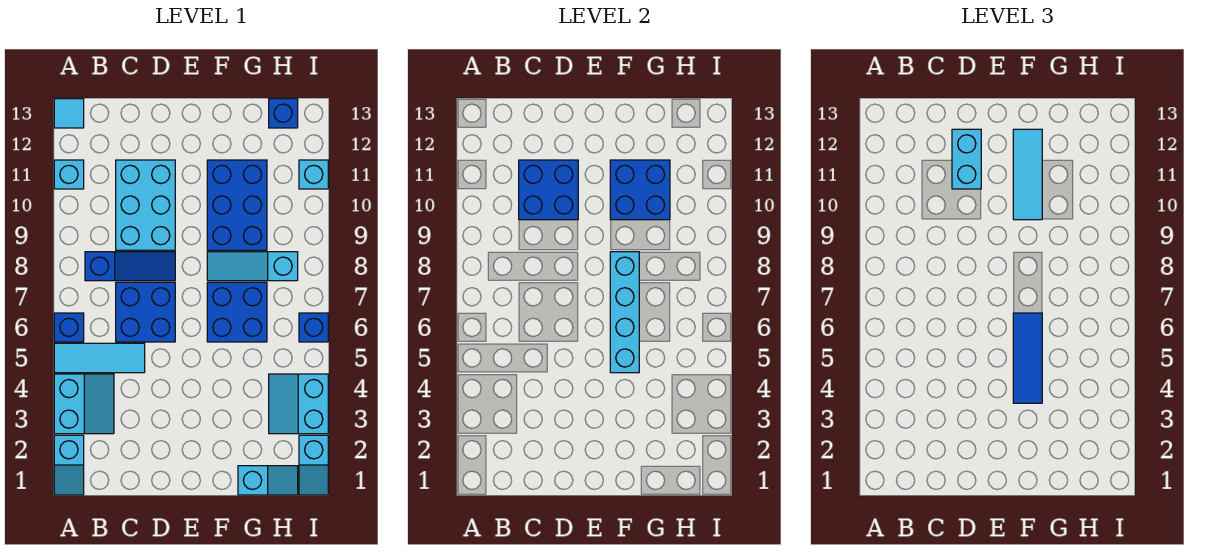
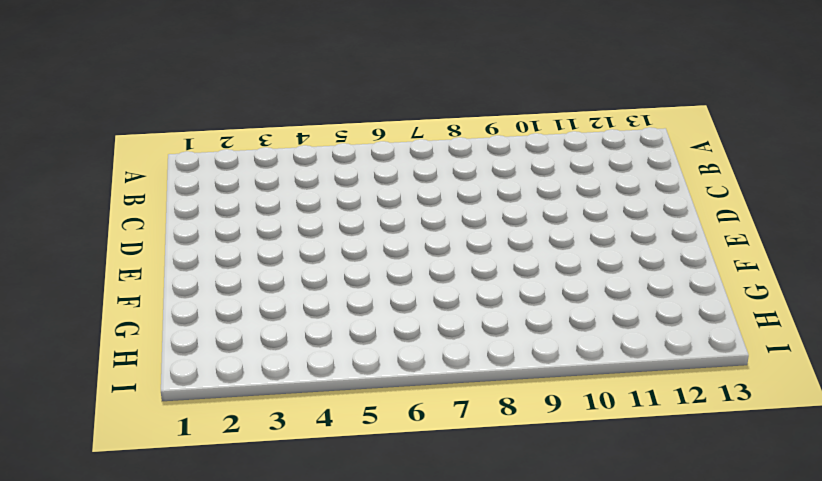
none -> cyan slope A1:A2 level 1 top 2
none -> cyan slope A3:B4 level 1 top A
none -> cyan tile A5:C5 level 1

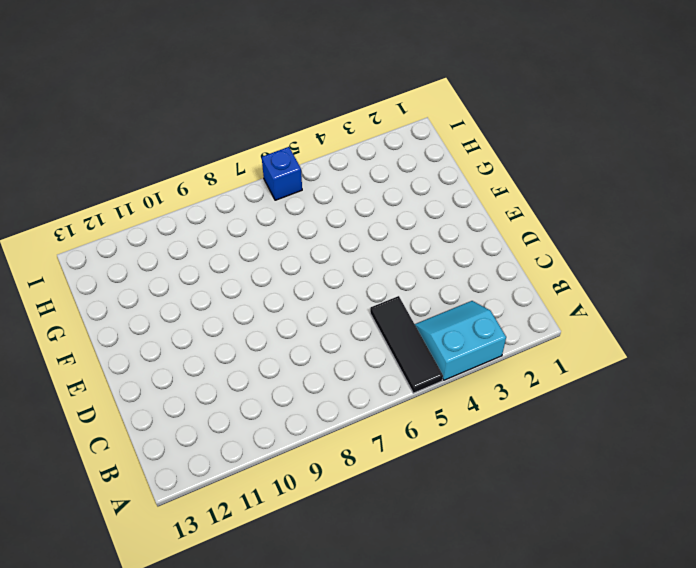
black tile A5:C5 level 1 -> cyan tile A5:C5 level 1
none -> cyan slope A1:A2 level 1 top 2
none -> blue brick A6 level 1
none -> cyan brick A11 level 1

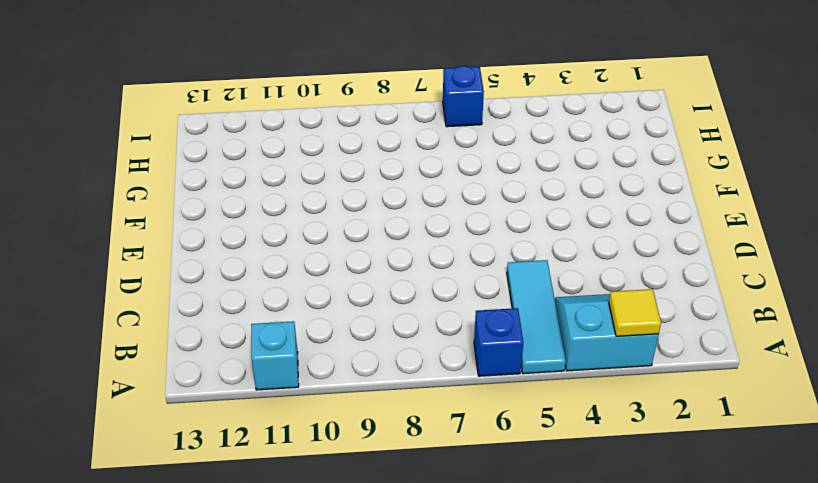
yellow tile A3 level 2 -> none
none -> cyan slope A1:A2 level 1 top 2
none -> cyan tile A13 level 1
none -> blue slope B8:D8 level 1 top B

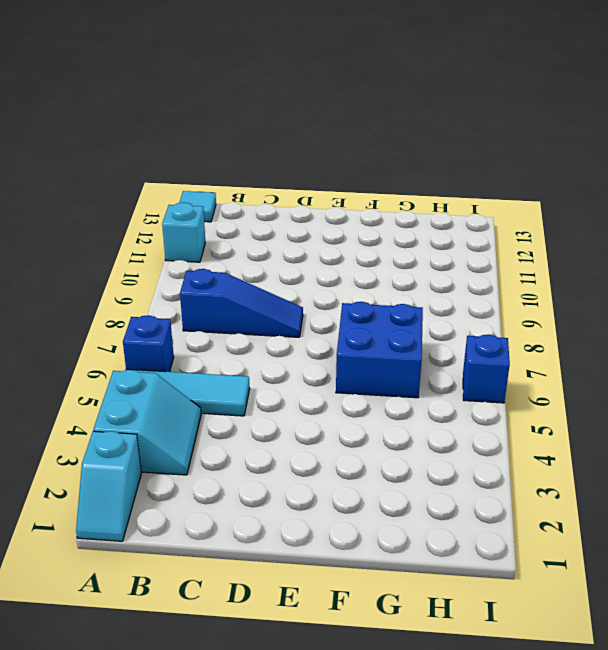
none -> blue brick C6:D7 level 1
none -> cyan brick C9:D11 level 1
none -> cyan slope F8:H8 level 1 top H

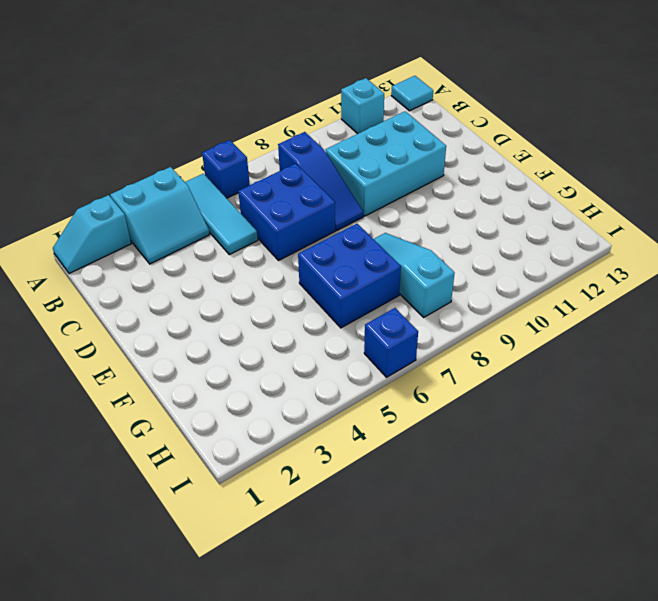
none -> blue brick F9:G11 level 1
none -> cyan slope G1:H1 level 1 top G
none -> cyan slope H3:I4 level 1 top I

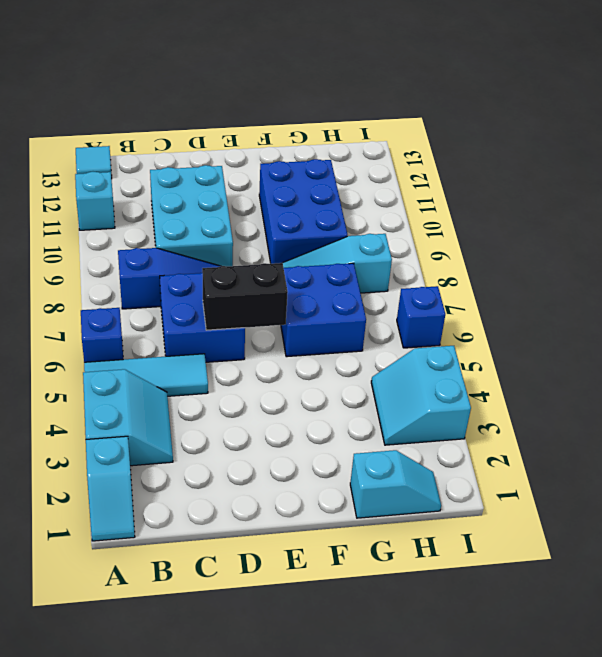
black brick D6:E6 level 2 -> none
none -> blue brick H13 level 1
none -> cyan slope I1:I2 level 1 top 2
none -> cyan brick I11 level 1

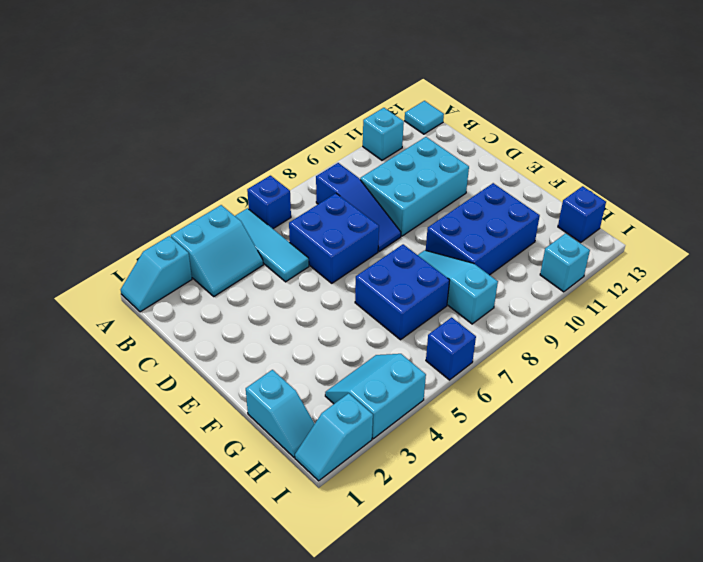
none -> blue brick C10:D11 level 2
none -> cyan brick F5:F8 level 2
none -> blue brick F10:G11 level 2

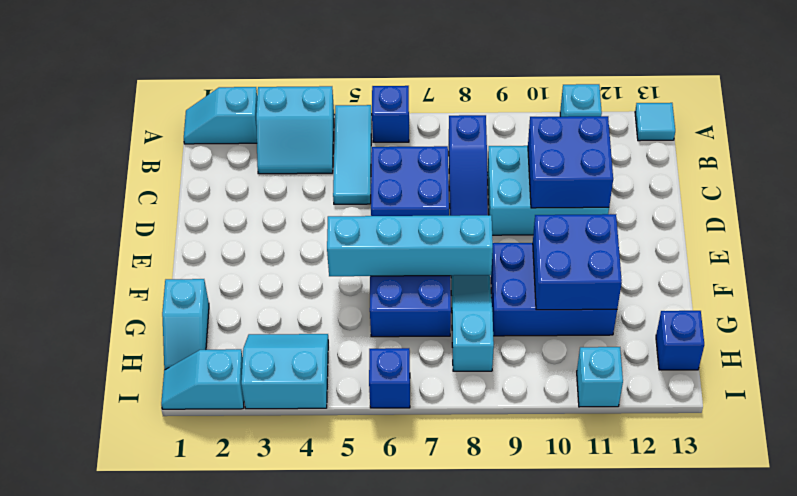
none -> cyan brick D11:D12 level 3
none -> blue tile F4:F6 level 3
none -> cyan tile F10:F12 level 3

